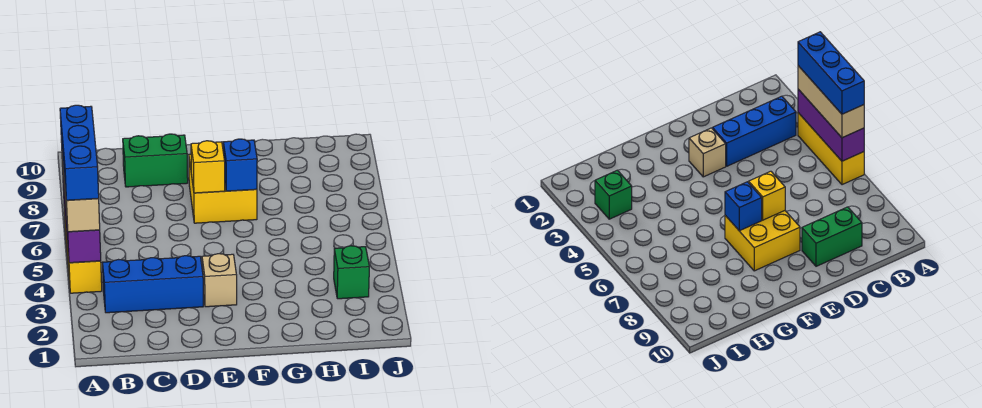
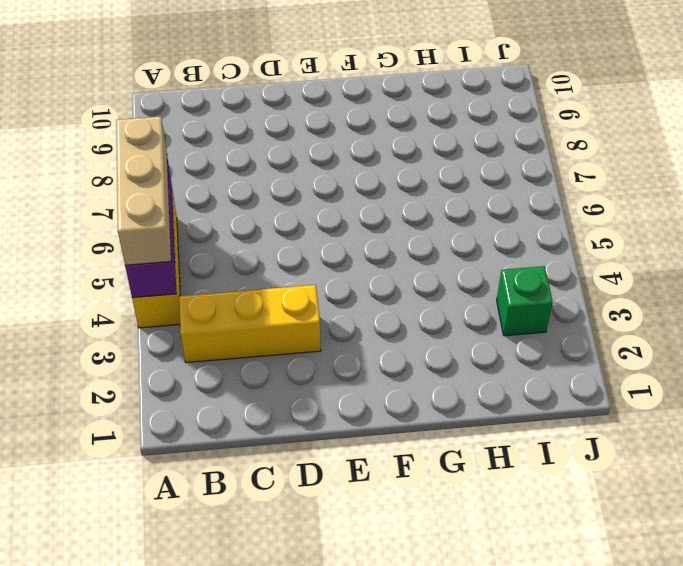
yellow brick B3:D3 level 1 -> blue brick B3:D3 level 1
none -> green brick C9:D9 level 1
none -> tan brick E3 level 1

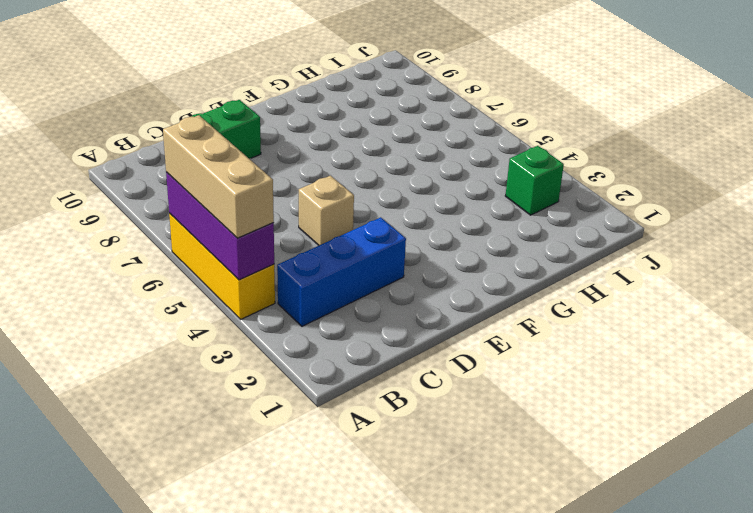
tan brick D5 level 1 -> tan brick E3 level 1
none -> yellow brick E7:F8 level 1
none -> yellow brick E7 level 2

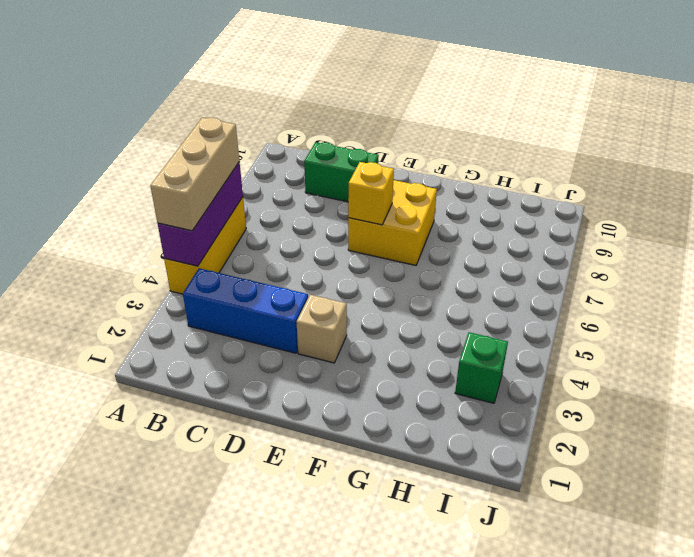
none -> blue brick F7 level 2
none -> blue brick A4:A6 level 4

